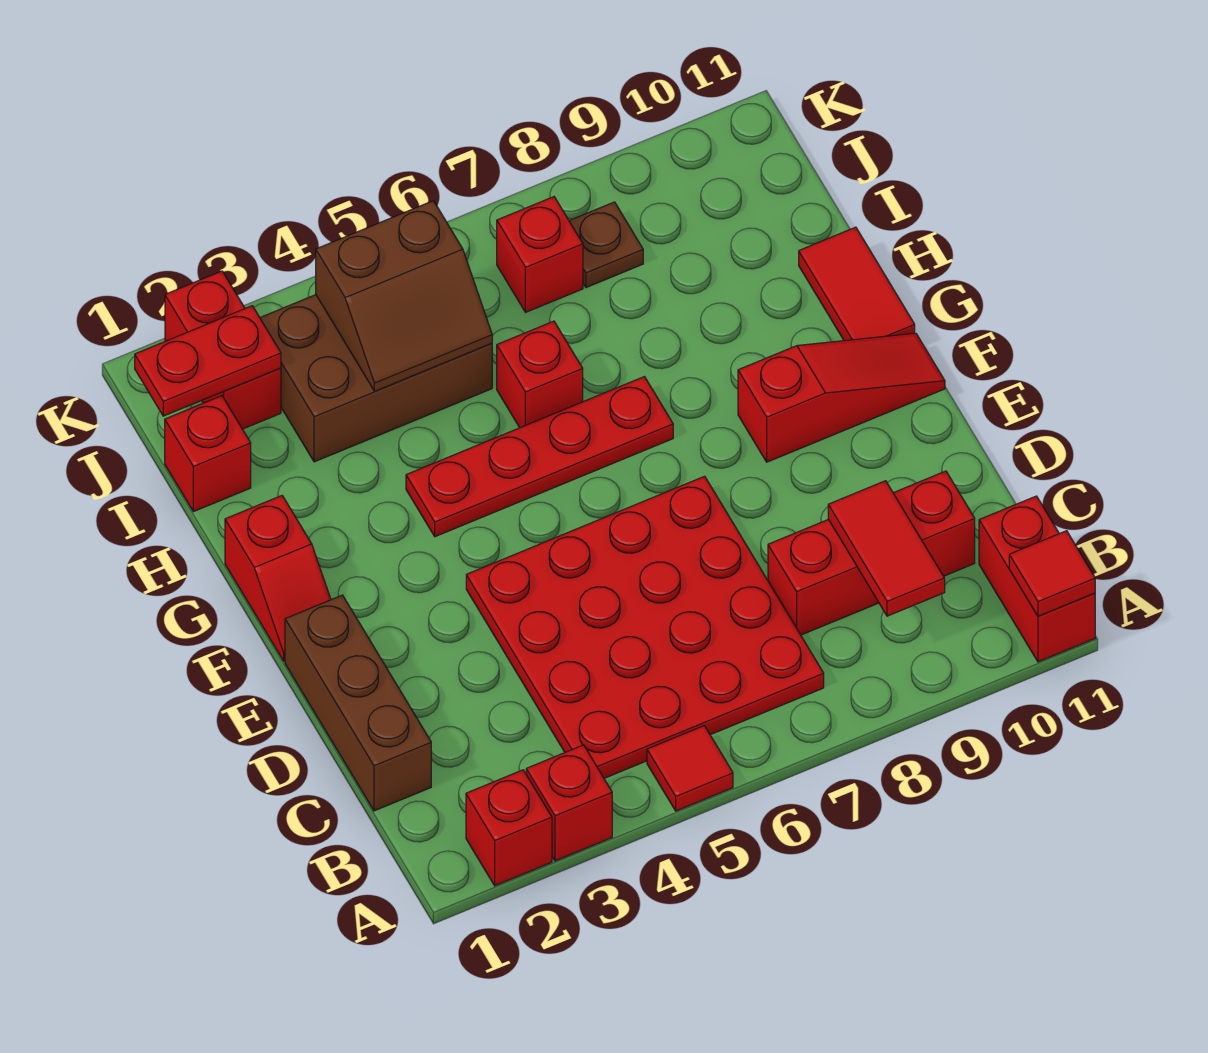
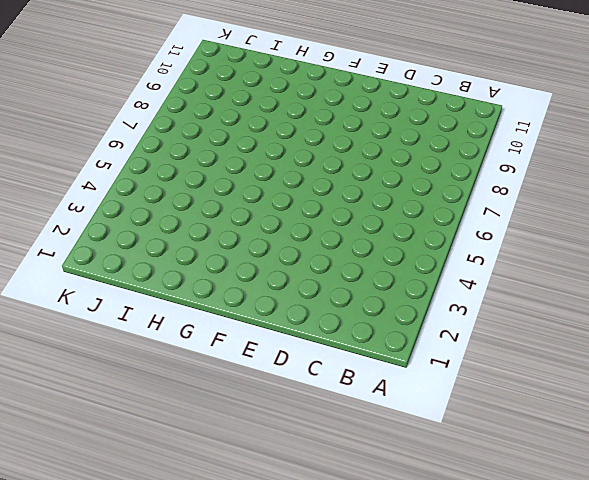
none -> red brick A2 level 1
none -> red brick A3 level 1
none -> red tile A5 level 1

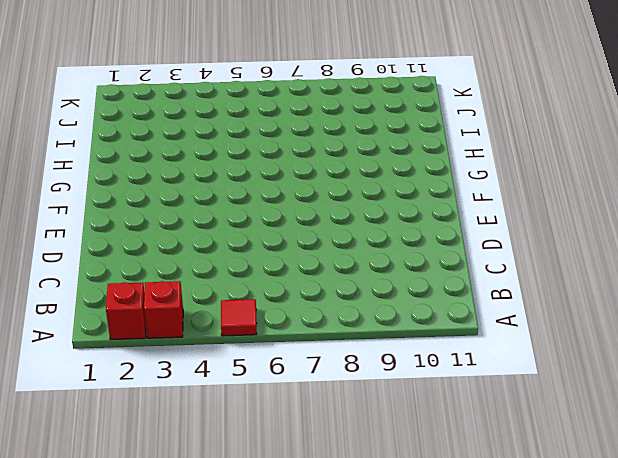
none -> red brick A11:B11 level 1
none -> red plate B4:E7 level 1
none -> brown brick C1:E1 level 1

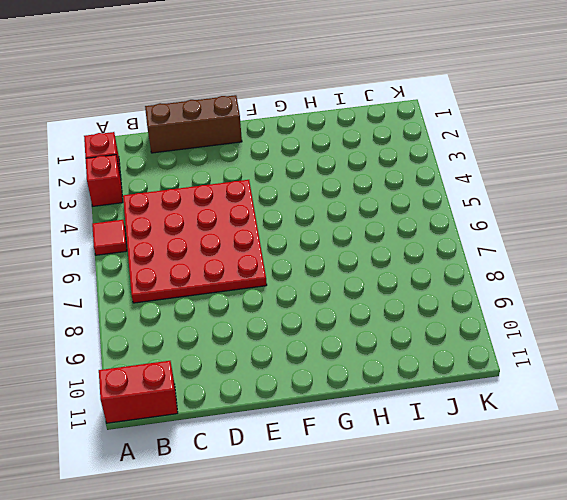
none -> red brick C8:C10 level 1
none -> red slope F1:G1 level 1 top G
none -> red slope F9:F11 level 1 top 9

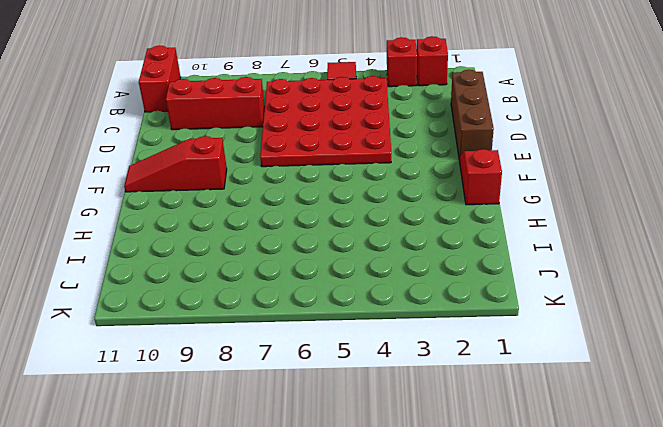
none -> red plate G4:G7 level 1
none -> red tile G11:H11 level 1
none -> red brick H6 level 1

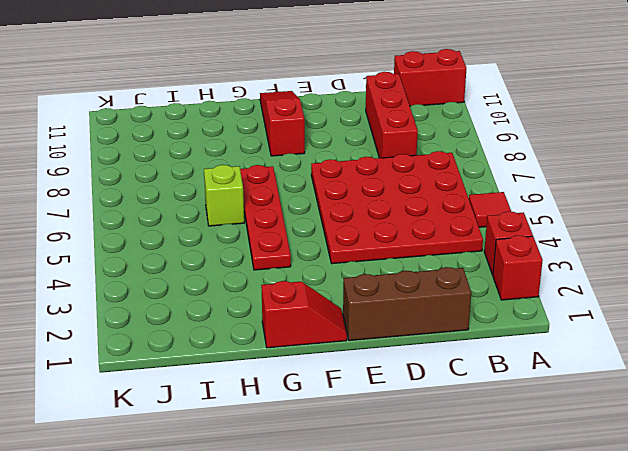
lime brick H6 level 1 -> red brick H6 level 1
none -> red tile G11:H11 level 1
none -> red brick I1 level 1
none -> brown brick I3:J5 level 1

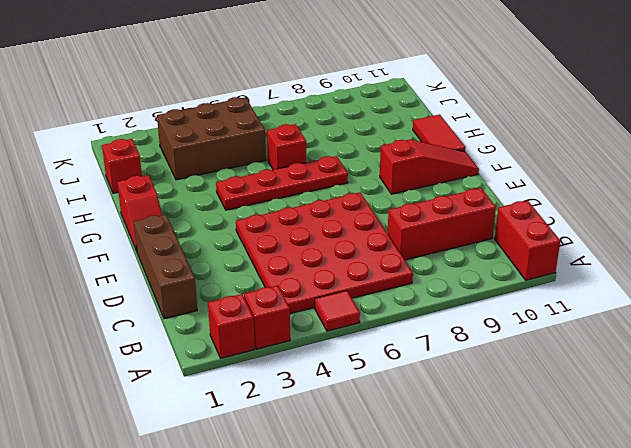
none -> red brick J2:K2 level 1
none -> red brick J7 level 1
none -> brown plate J8 level 1

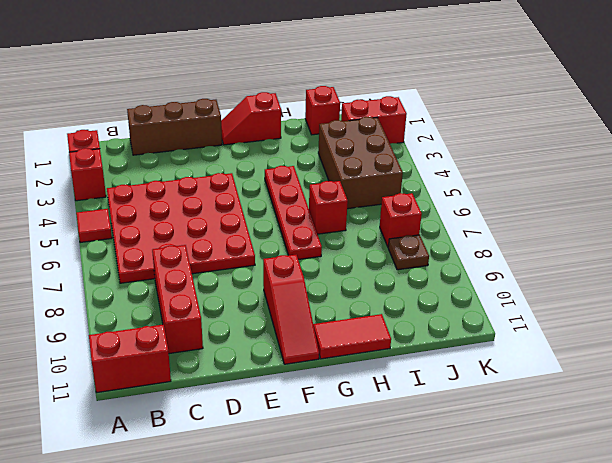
none -> red tile A11 level 2
none -> red tile B9:C9 level 2
none -> brown slope I4:J5 level 2 top J

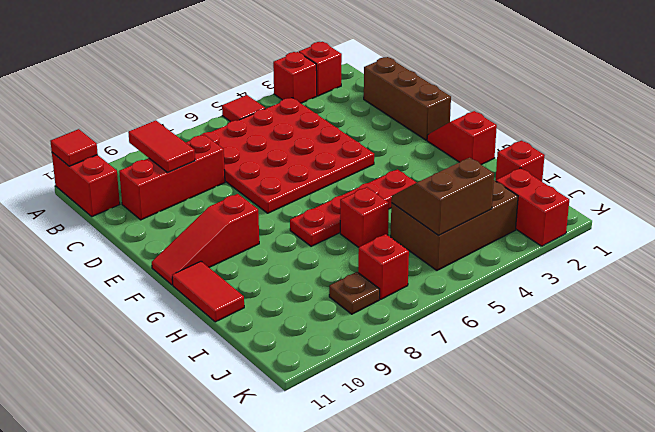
none -> red plate J1:J2 level 2

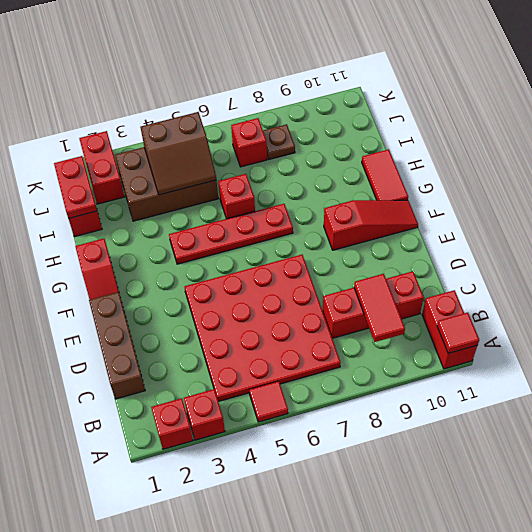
red plate I1:J1 level 2 -> red plate J1:J2 level 2

